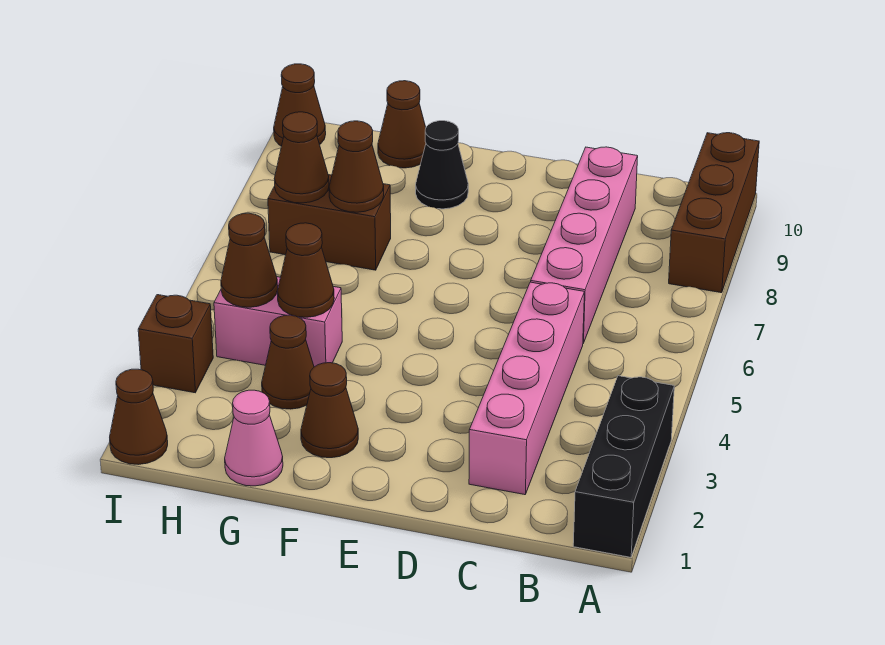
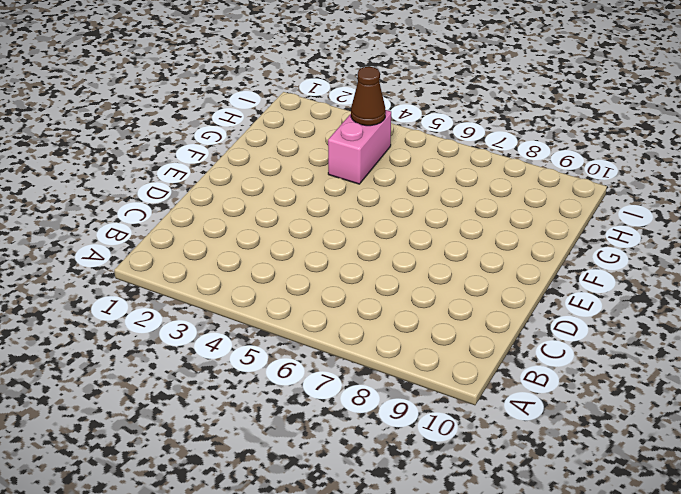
none -> black brick A1:A3 level 1
none -> brown brick A8:A10 level 1
none -> pink brick C2:C5 level 1

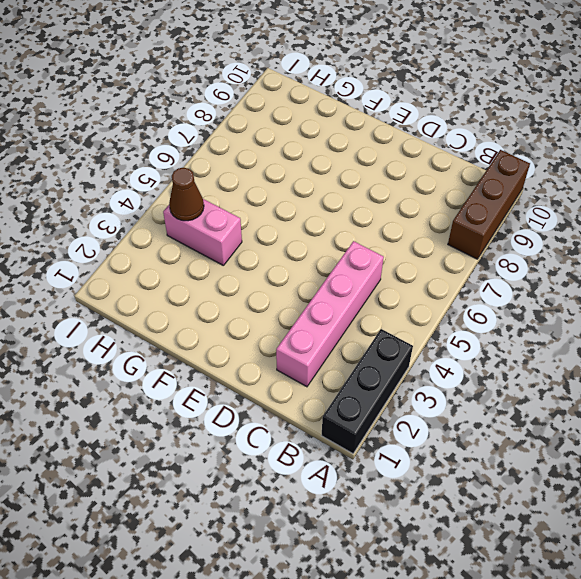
none -> pink brick C6:C9 level 1
none -> brown cone F2 level 1
none -> black cone F9 level 1

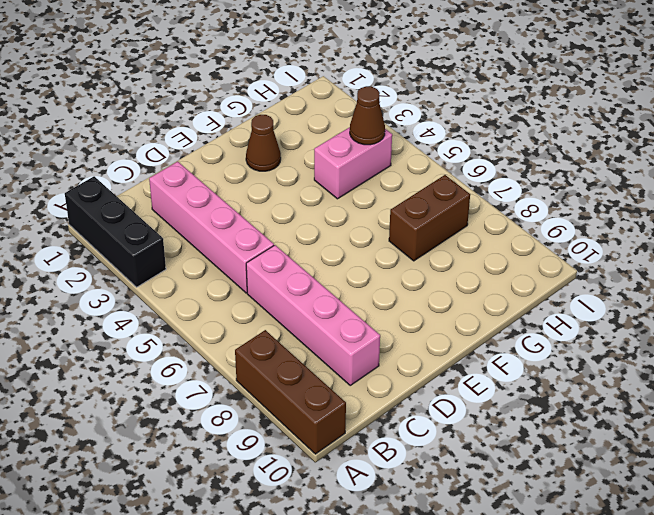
none -> black cone F9 level 1
none -> pink cone G1 level 1
none -> brown cone G3 level 1

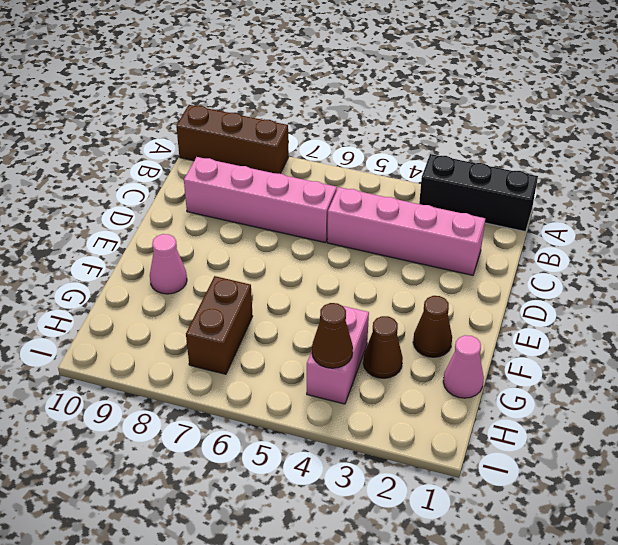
pink cone F9 level 1 -> black cone F9 level 1
none -> brown cone G10 level 1
none -> brown cone I1 level 1
none -> brown brick I3 level 1

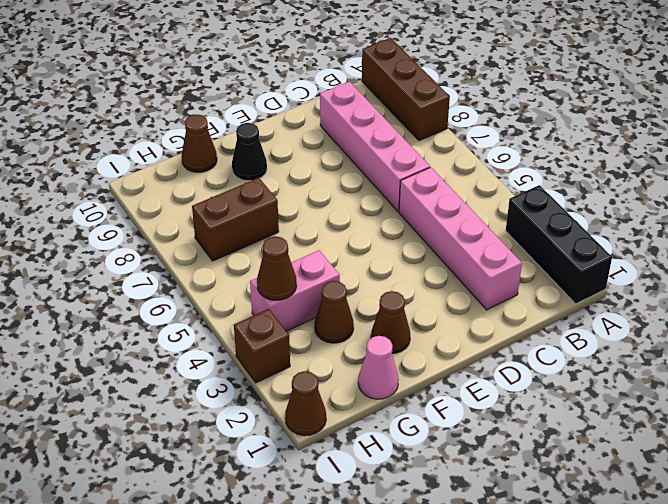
none -> brown cone I10 level 1
none -> brown cone G4 level 2
none -> brown cone G7 level 2

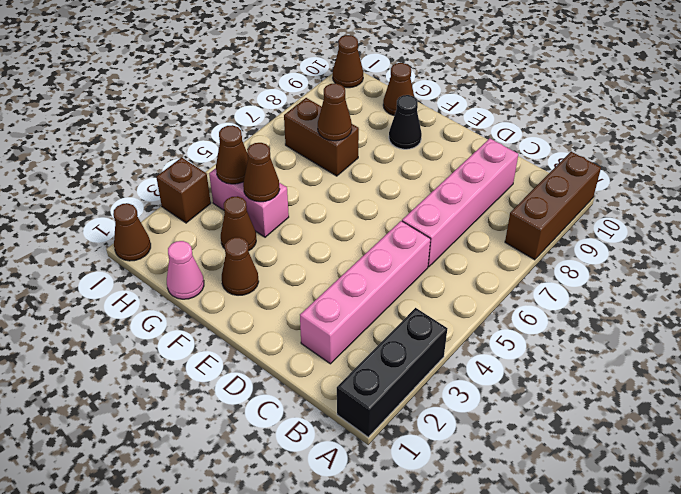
none -> brown cone H7 level 2

